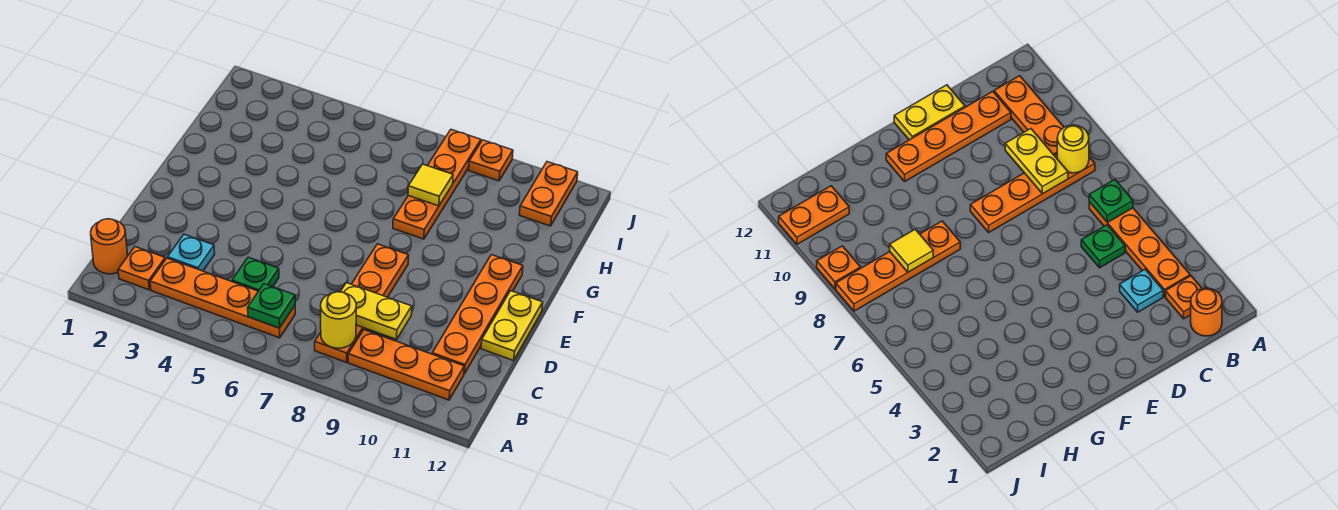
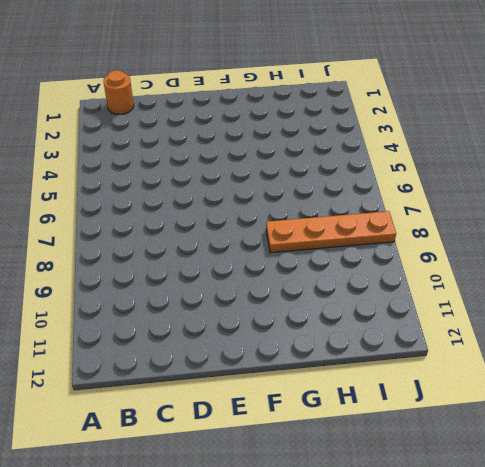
none -> orange plate B2 level 1
none -> orange plate B3:B6 level 1
none -> orange plate B8:E8 level 1

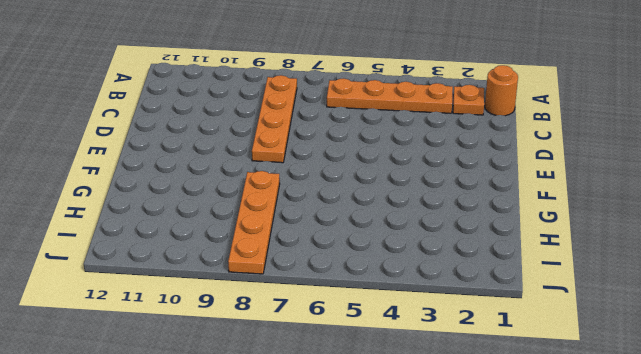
none -> orange plate B9:B11 level 1
none -> cyan plate C3 level 1
none -> green plate C5 level 1

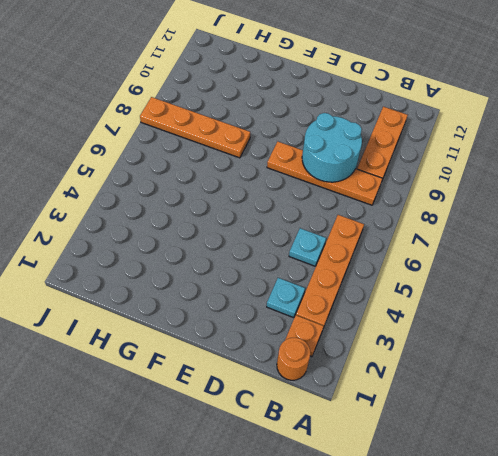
cyan plate C5 level 1 -> green plate C5 level 1
cyan round brick C8:D9 level 2 -> yellow plate C8:C9 level 2
none -> orange plate C11:F11 level 1
none -> yellow plate D12:E12 level 1
none -> orange plate I11:J11 level 1

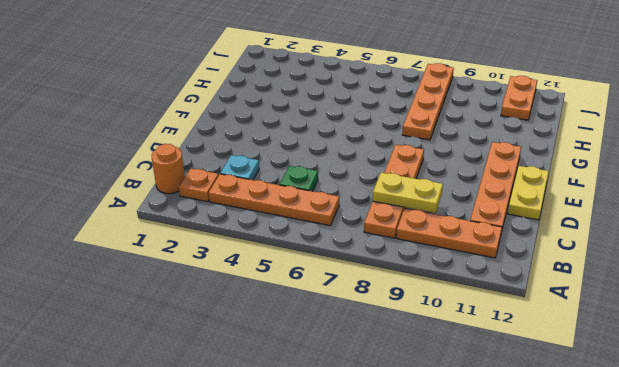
none -> orange plate J9 level 1
none -> green plate B6 level 2
none -> yellow round brick B8 level 2

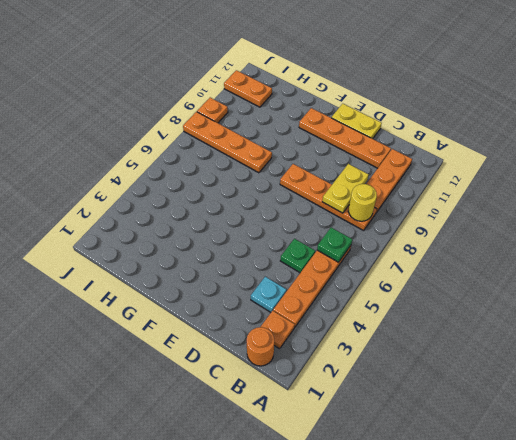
none -> yellow tile H8 level 2

